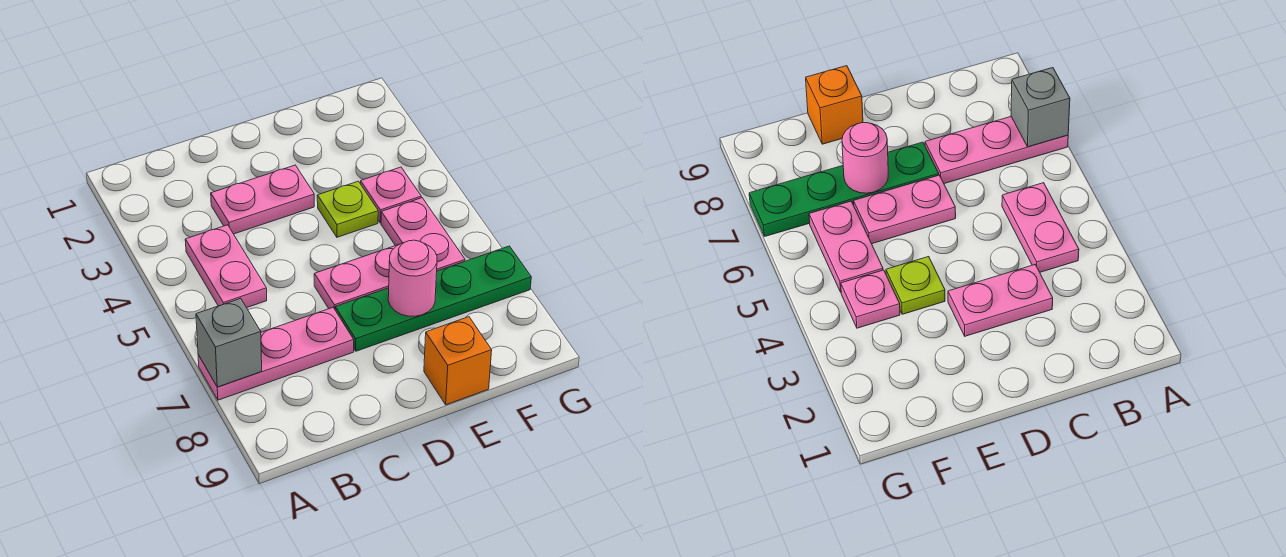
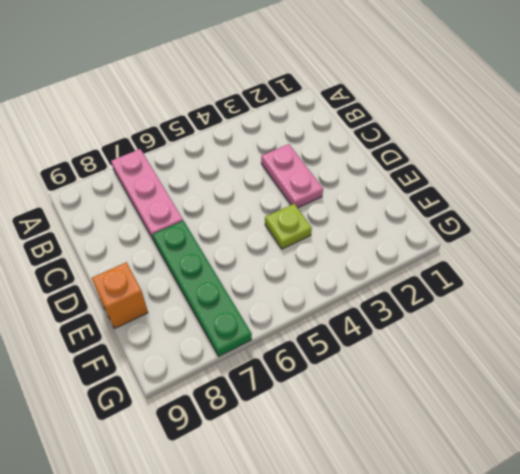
none -> pink plate B4:B5 level 1
none -> pink plate D6:E6 level 1

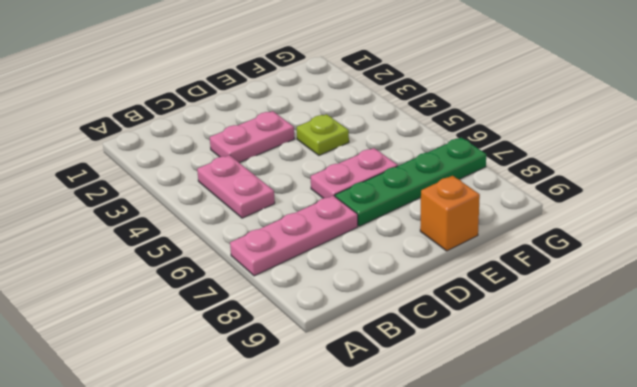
none -> pink plate F4 level 1
none -> pink plate F5:F6 level 1

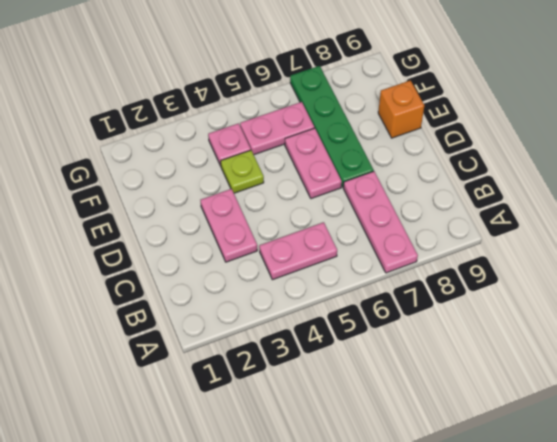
none -> grey brick A7 level 2
none -> pink round brick E7 level 2

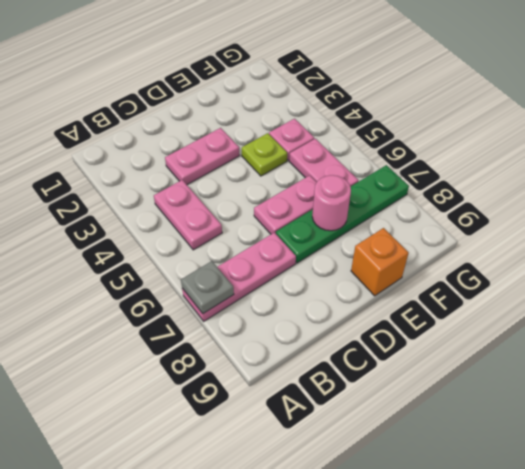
grey plate A7 level 2 -> grey brick A7 level 2

